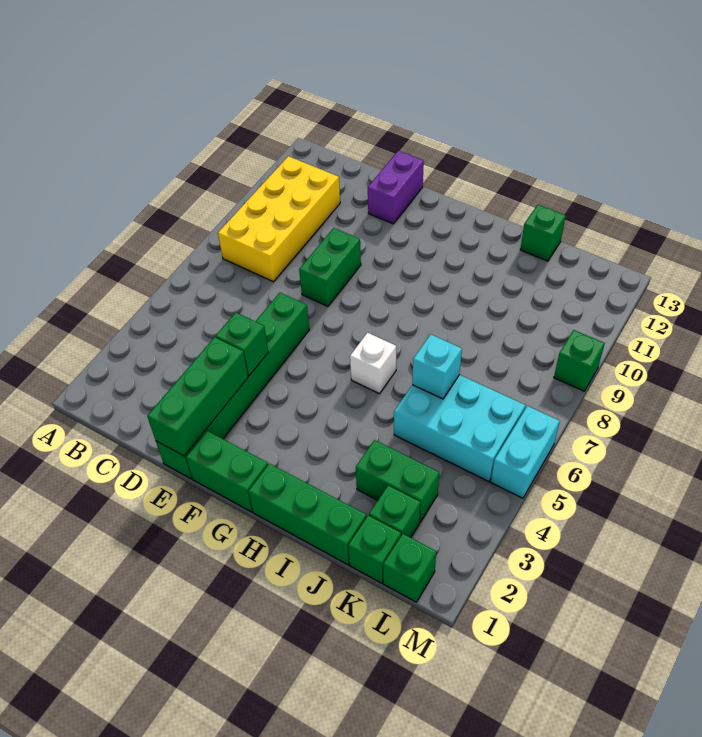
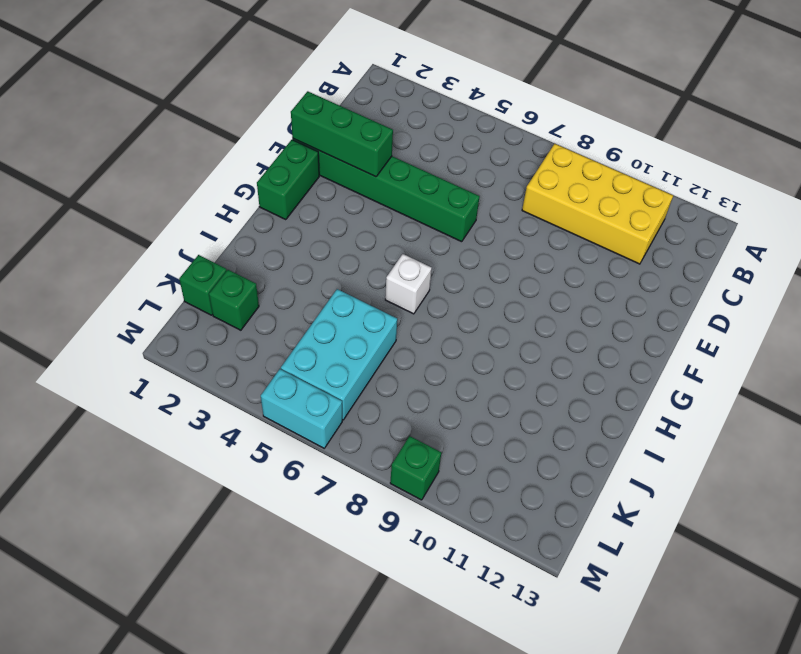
none -> green brick E8:E9 level 1
none -> purple brick E12:E13 level 1
none -> green brick H1:J1 level 1

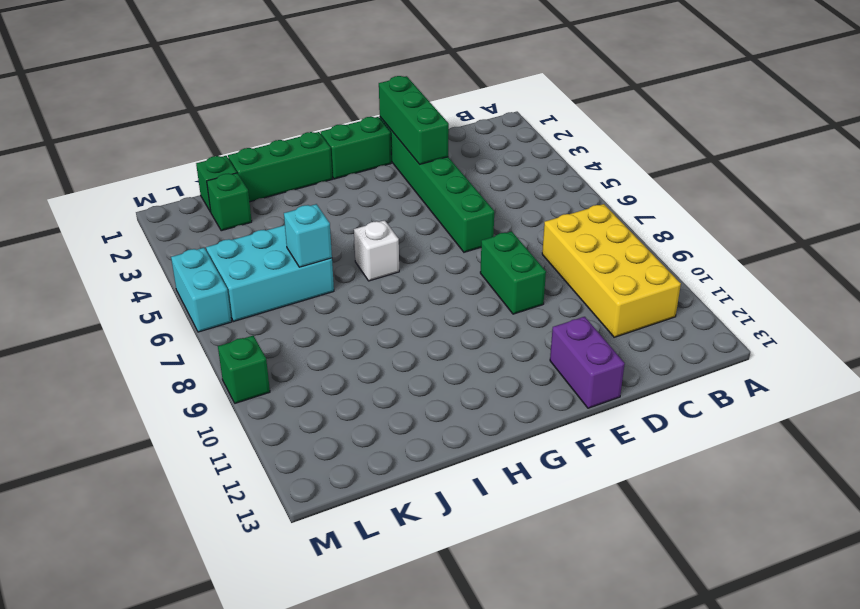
none -> green brick J3:K3 level 1
none -> green brick J13 level 1
none -> green brick L1 level 1

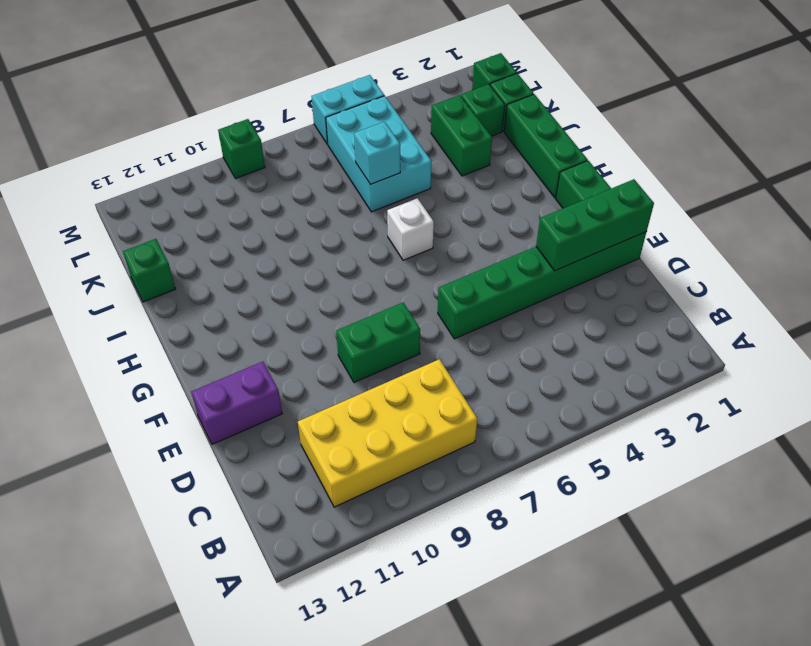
none -> green brick E4 level 2

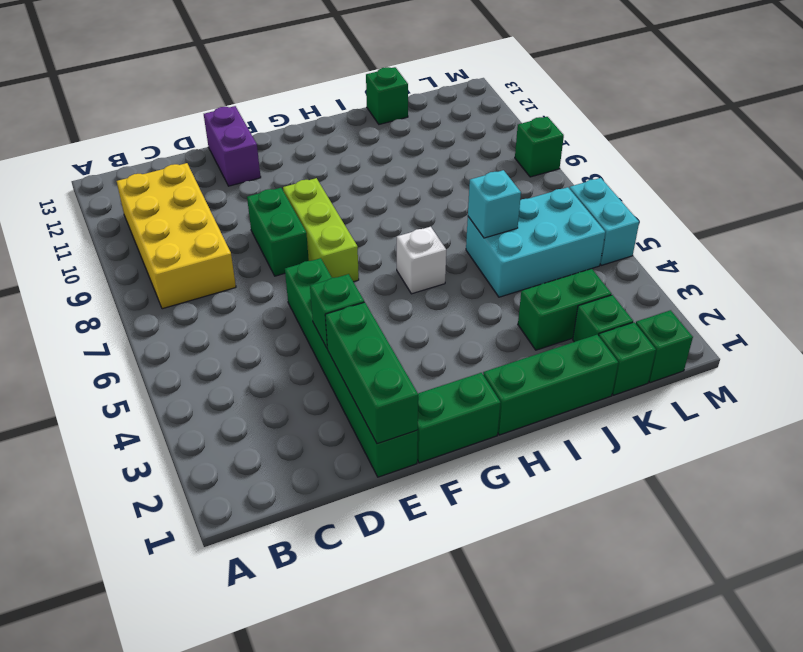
lime brick F7:F9 level 1 -> none

